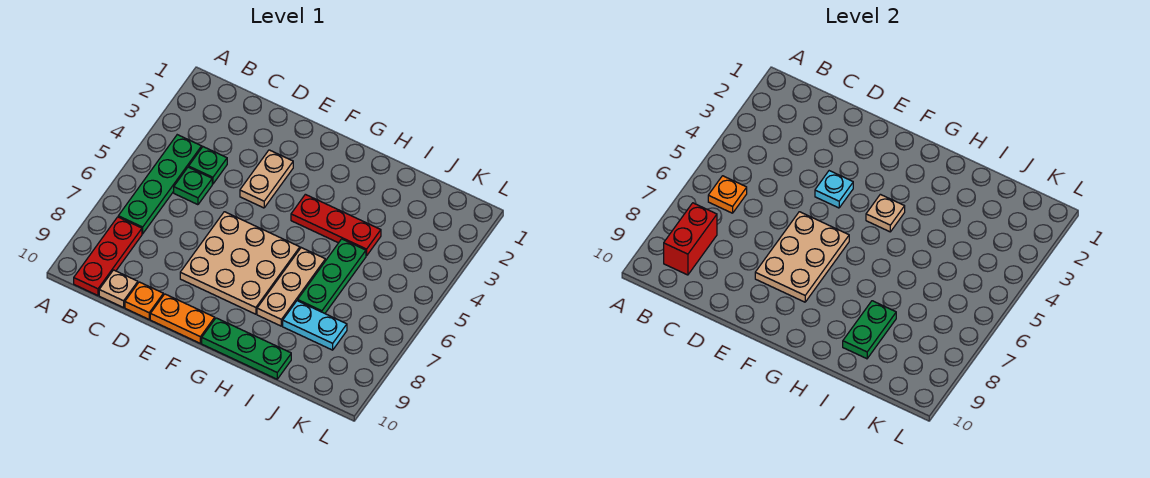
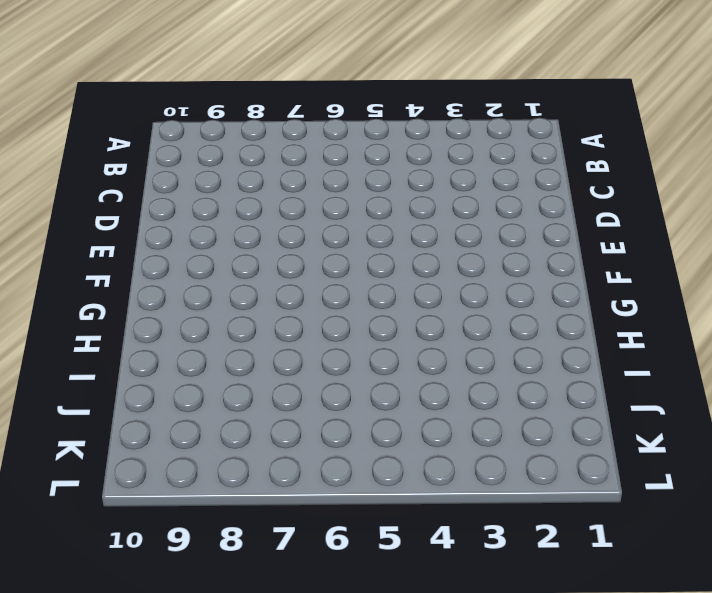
none -> green plate B4:B7 level 1
none -> red plate B8:B10 level 1
none -> green plate C4 level 1

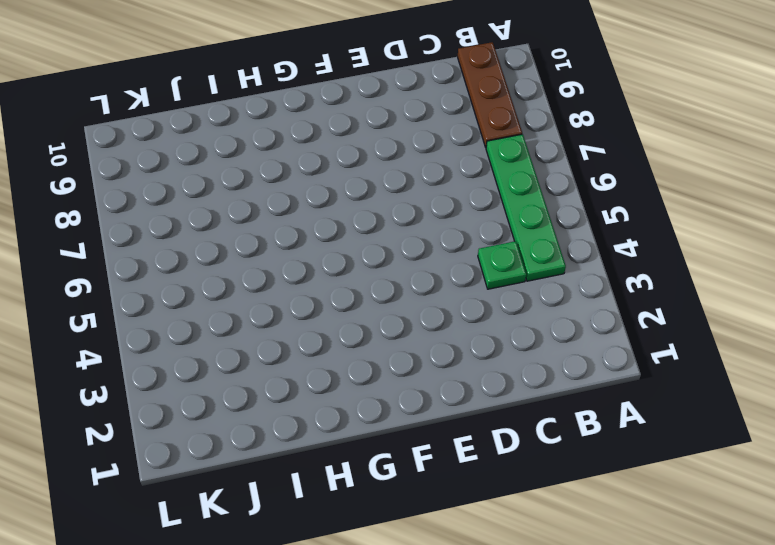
brown plate B8:B10 level 1 -> red plate B8:B10 level 1
none -> green plate C5 level 1
none -> tan plate C10 level 1
none -> orange plate D10 level 1

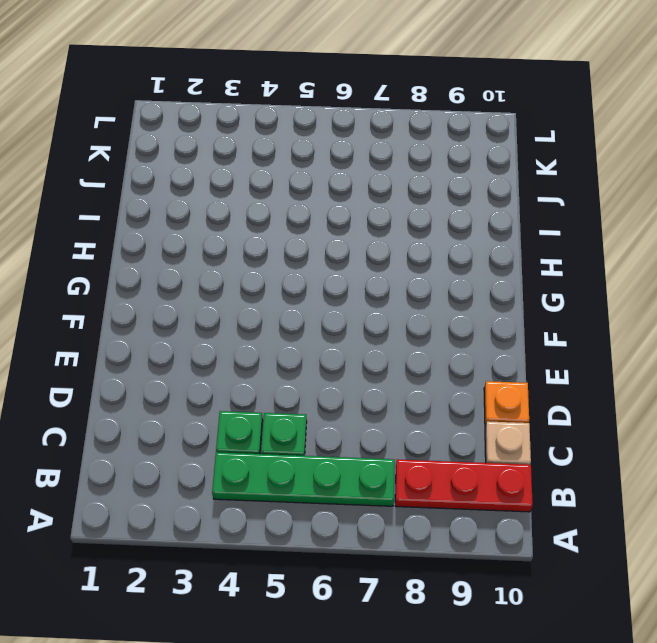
none -> tan plate E3:E4 level 1
none -> tan plate E6:G8 level 1
none -> orange plate E10:F10 level 1

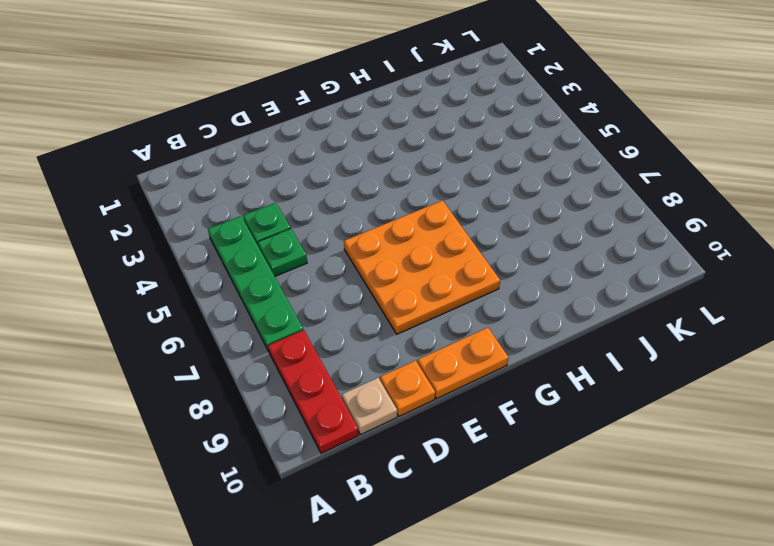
orange plate E6:G8 level 1 -> tan plate E6:G8 level 1
none -> tan plate E3:E4 level 1
none -> red plate G4:I4 level 1
none -> green plate G10:I10 level 1

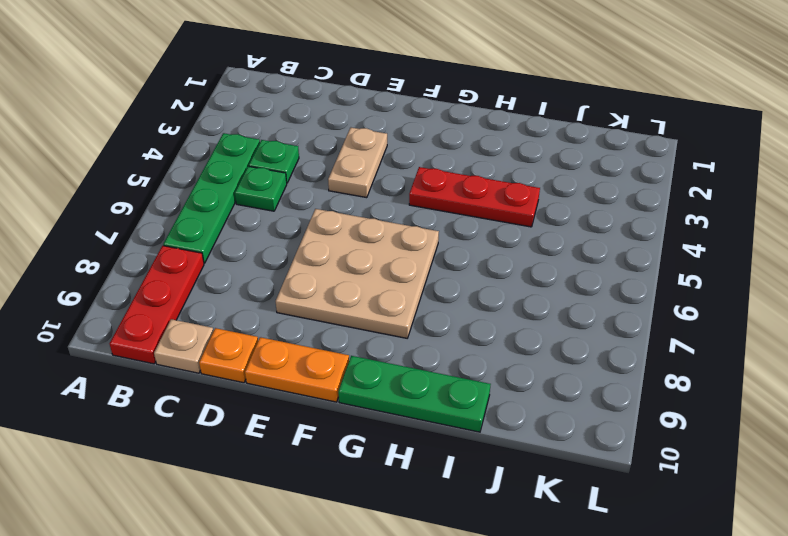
none -> tan plate H6:H8 level 1
none -> green plate I5:I7 level 1
none -> cyan plate I8:J8 level 1

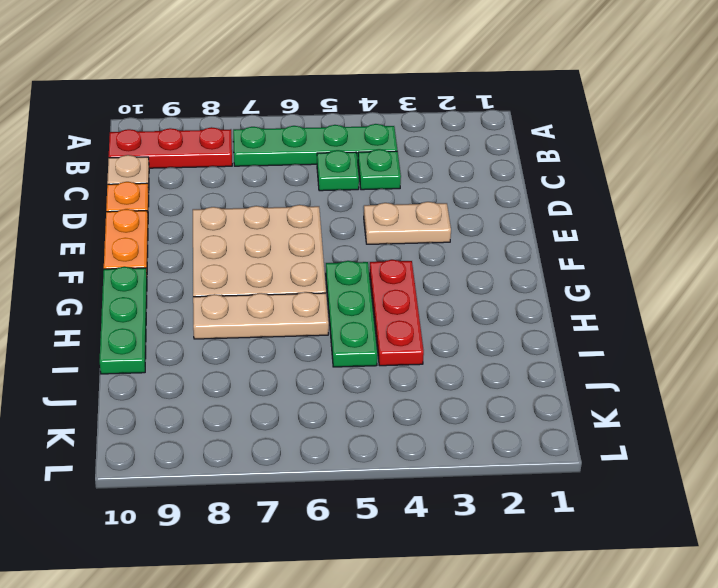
green plate G5:I5 level 1 -> green plate I5:I7 level 1
none -> cyan plate I8:J8 level 1
none -> orange plate B6 level 2
none -> red brick B8:B9 level 2

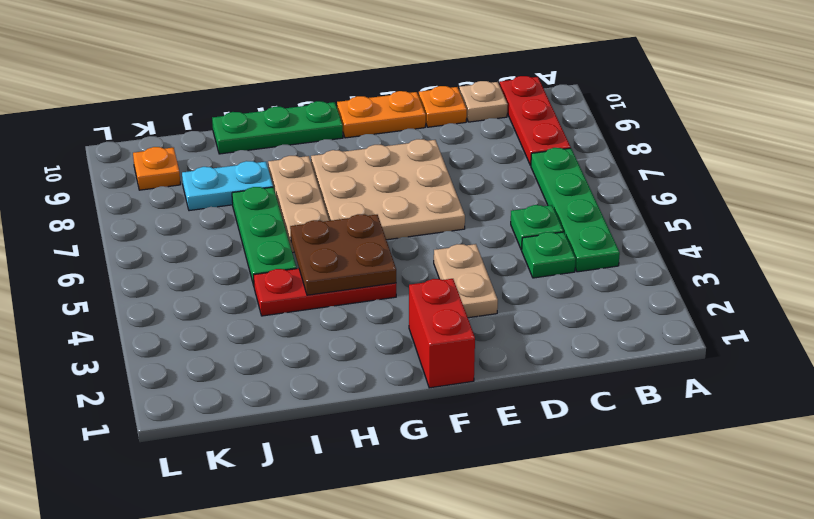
red brick F1:F2 level 1 -> red brick B8:B9 level 2
brown plate G4:H5 level 2 -> tan plate G4 level 2
orange plate K9 level 1 -> orange plate B6 level 2
none -> cyan plate E4 level 2
none -> tan plate E6:F8 level 2
none -> green plate I8:I9 level 2

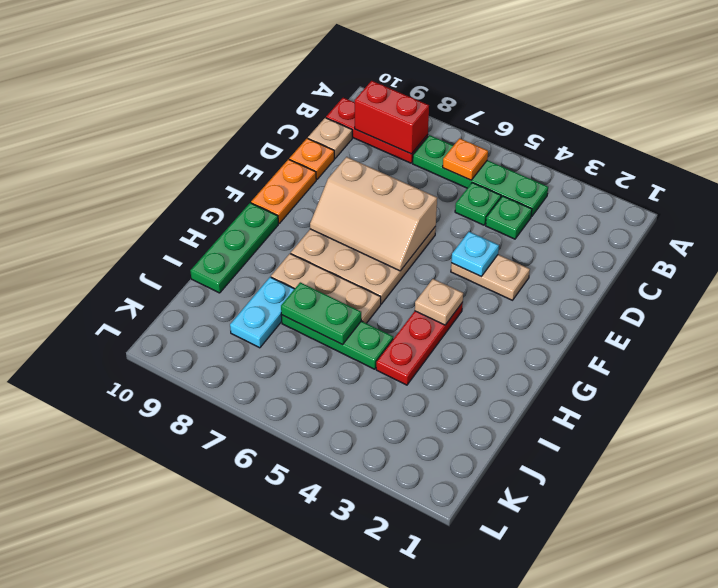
tan slope E6:F8 level 2 top E -> tan plate E6:F8 level 2
green plate I6:I7 level 2 -> green plate I8:I9 level 2

